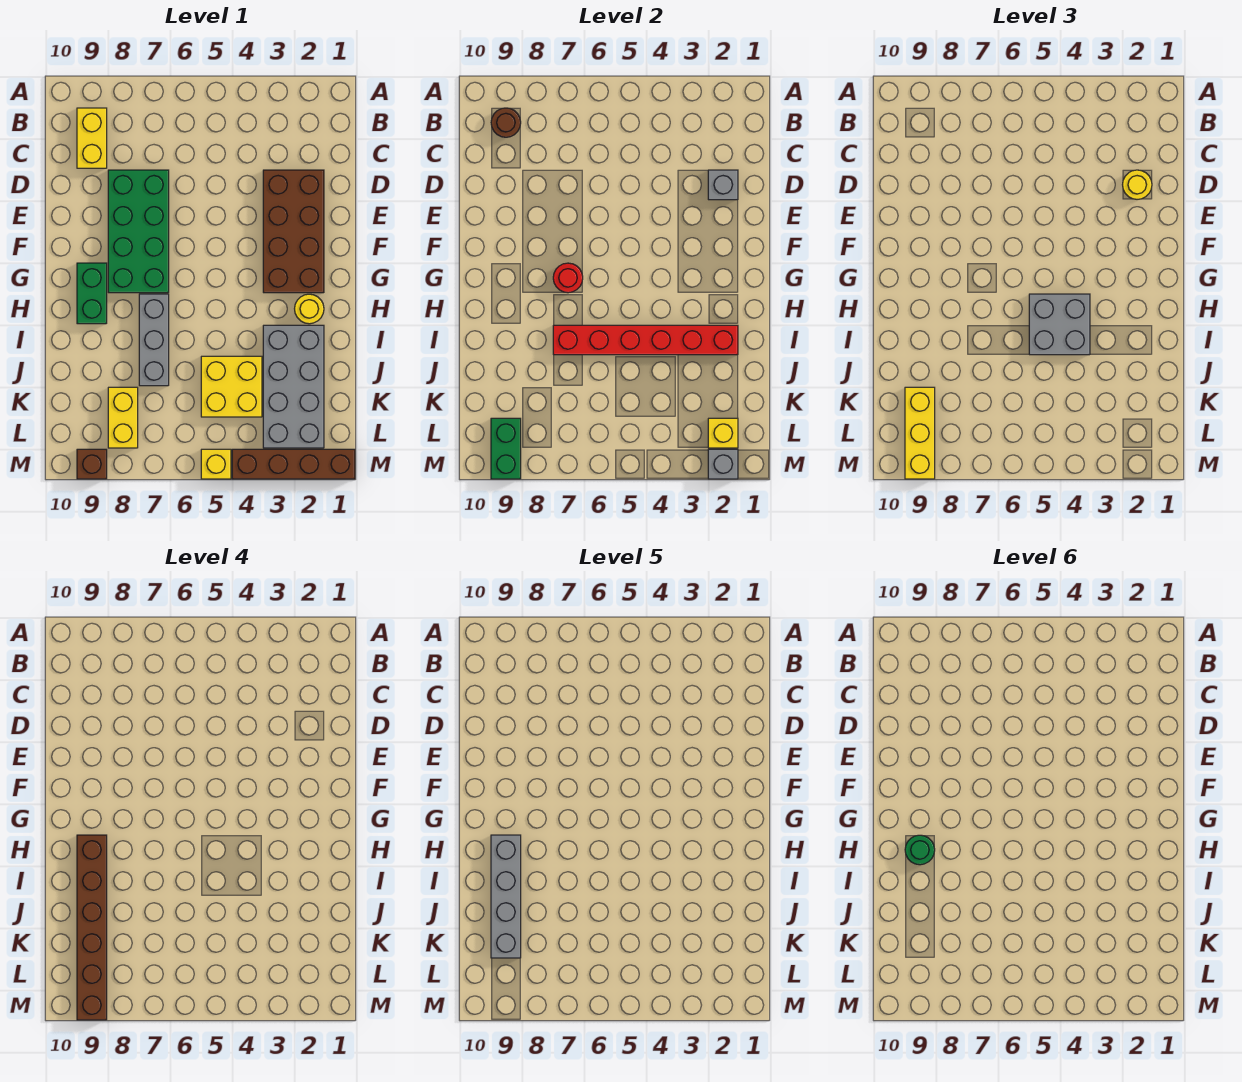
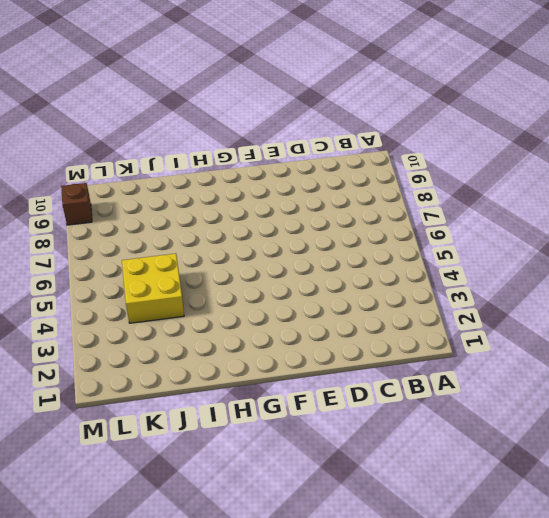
none -> yellow brick B9:C9 level 1
none -> brown brick D2:G3 level 1
none -> green brick D7:G8 level 1

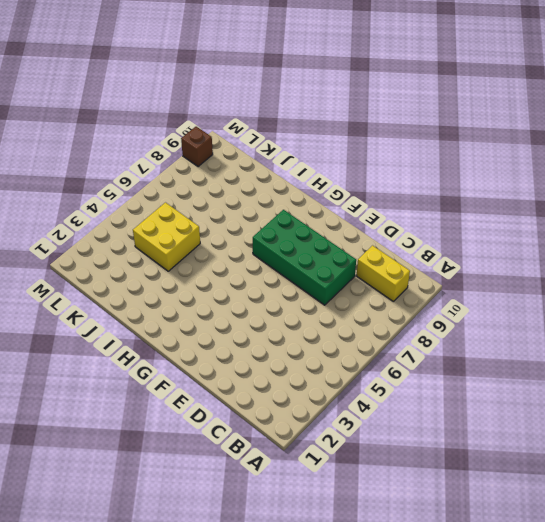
none -> brown brick D2:G3 level 1
none -> green brick G9:H9 level 1
none -> yellow round brick H2 level 1

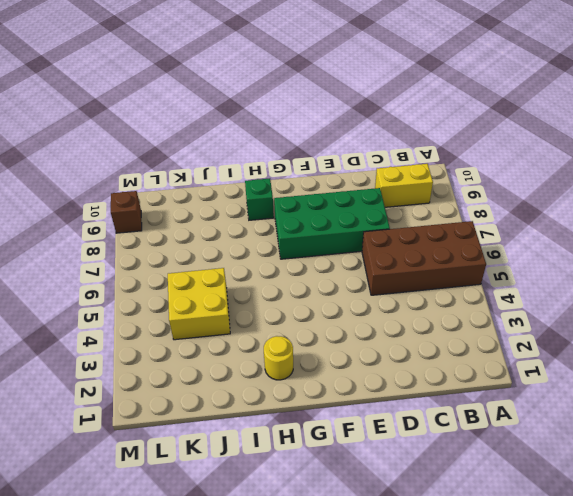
brown brick A5:D6 level 1 -> brown brick D2:G3 level 1
green brick H9 level 1 -> green brick G9:H9 level 1
none -> grey brick H7:J7 level 1
none -> grey brick I2:L3 level 1
none -> yellow brick K8:L8 level 1

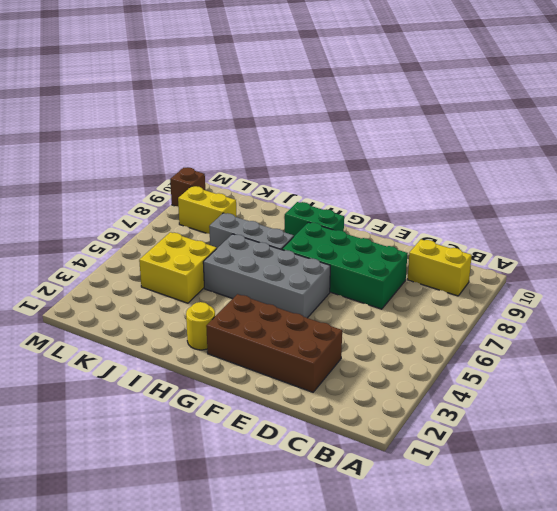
grey brick F5:I6 level 1 -> grey brick I2:L3 level 1
none -> brown brick M1:M4 level 1
none -> yellow brick M5 level 1
none -> brown round brick B9 level 2

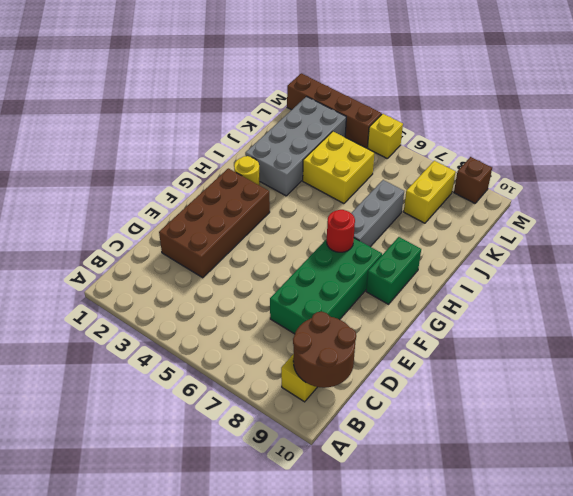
brown round brick B9:C10 level 2 -> brown round brick B9 level 2
none -> grey brick D2 level 2
none -> red brick I2:I7 level 2
none -> yellow brick L2 level 2

